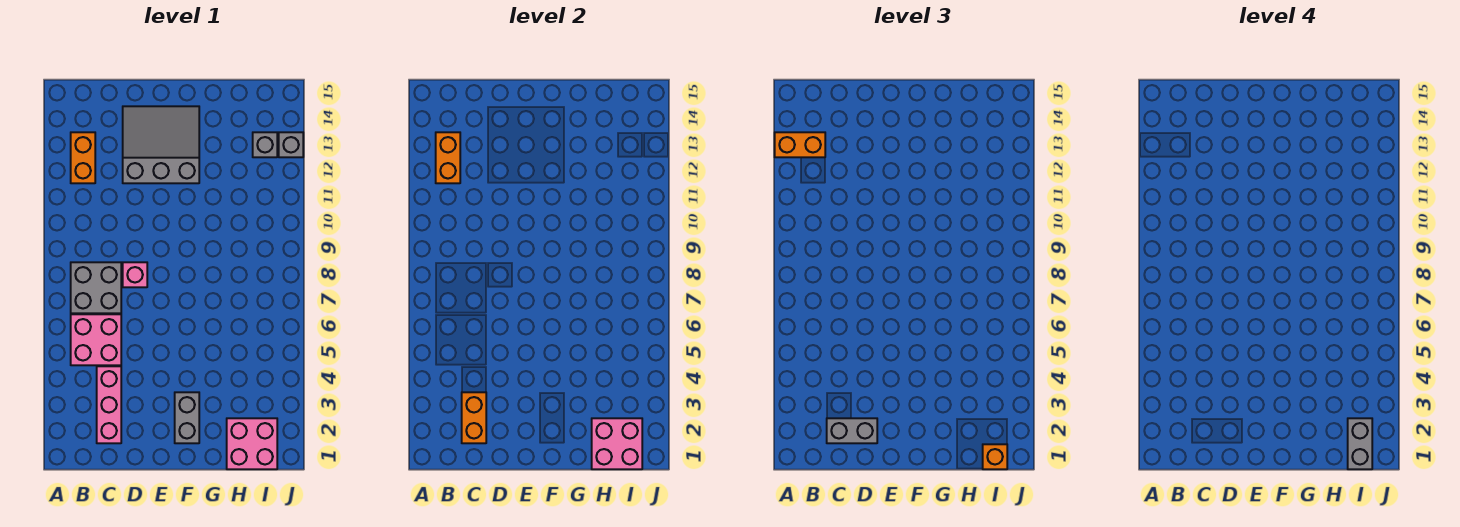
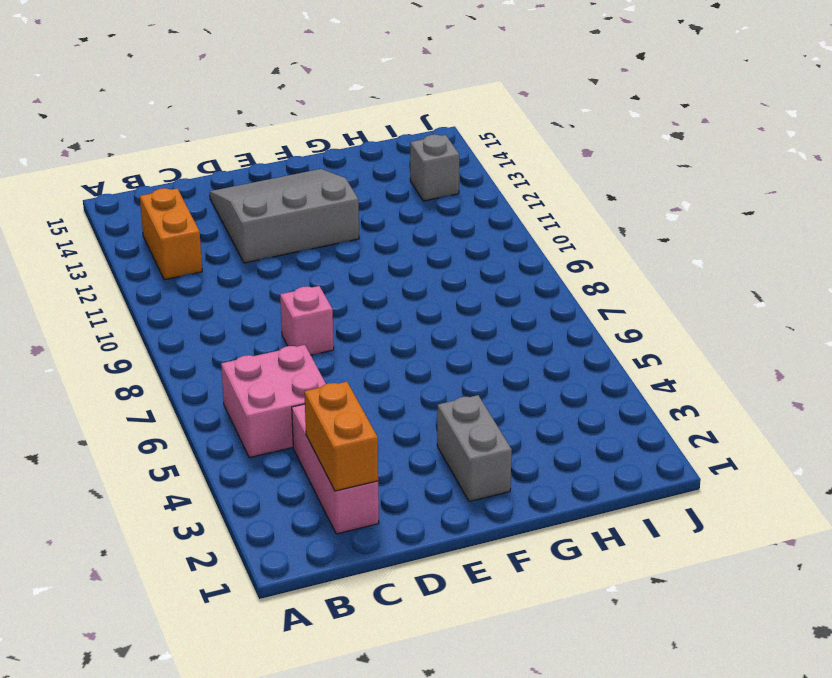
none -> grey brick B7:C8 level 1
none -> pink brick H1:I2 level 1
none -> grey brick J13 level 1

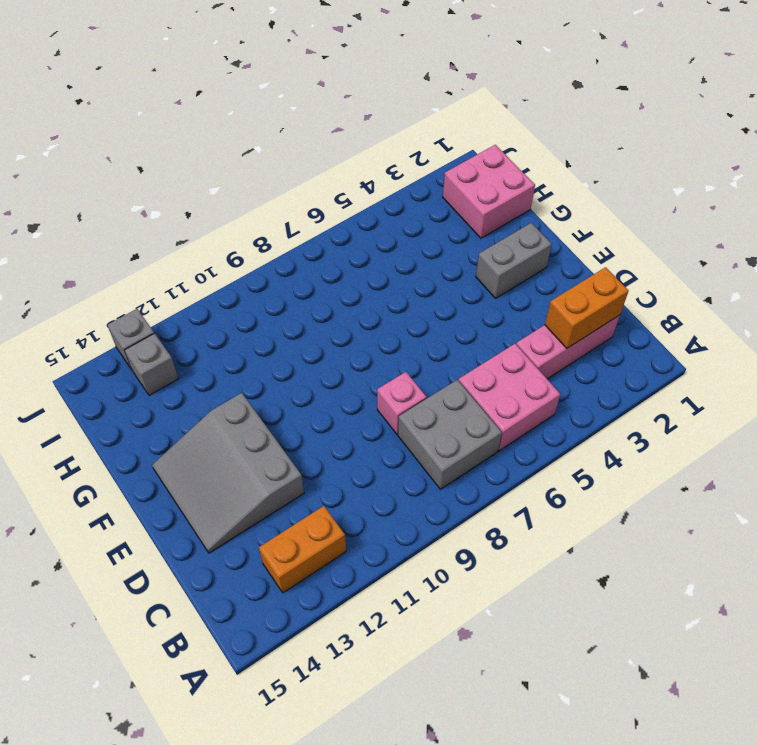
none -> orange brick B12:B13 level 2
none -> pink brick H1:I2 level 2
none -> orange brick A13:B13 level 3

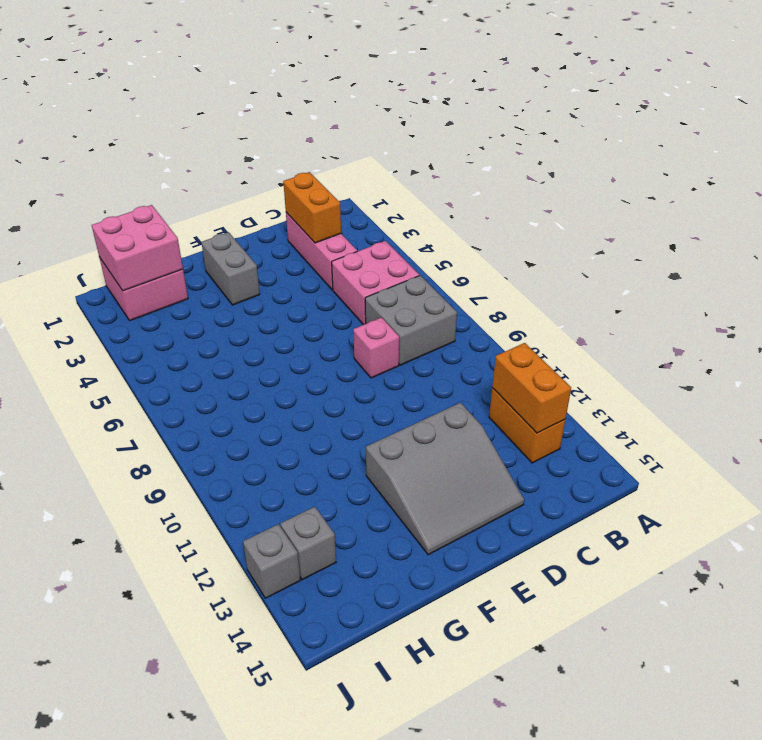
none -> orange brick A13:B13 level 3
none -> grey brick C2:D2 level 3
none -> orange brick I1 level 3

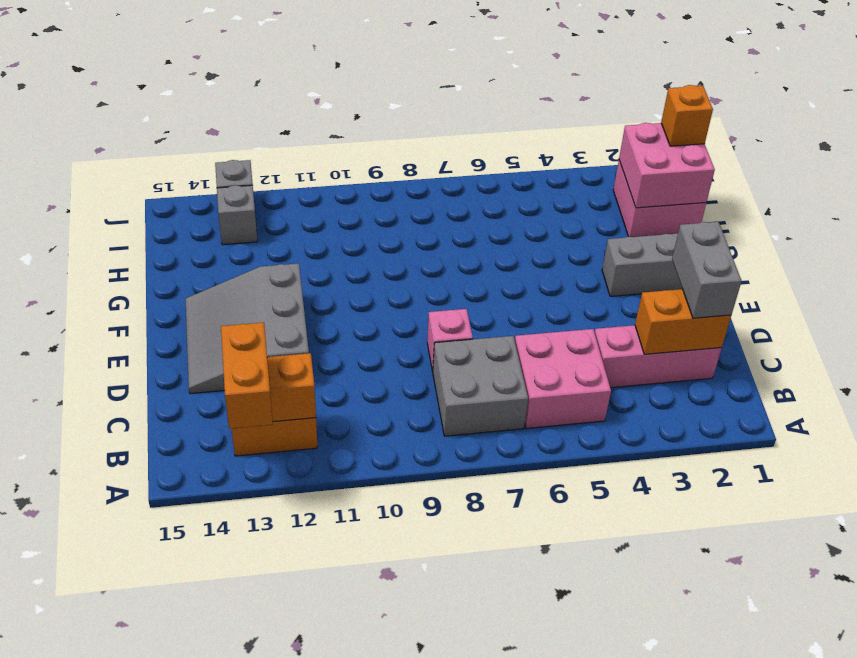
none -> grey brick I1:I2 level 4

